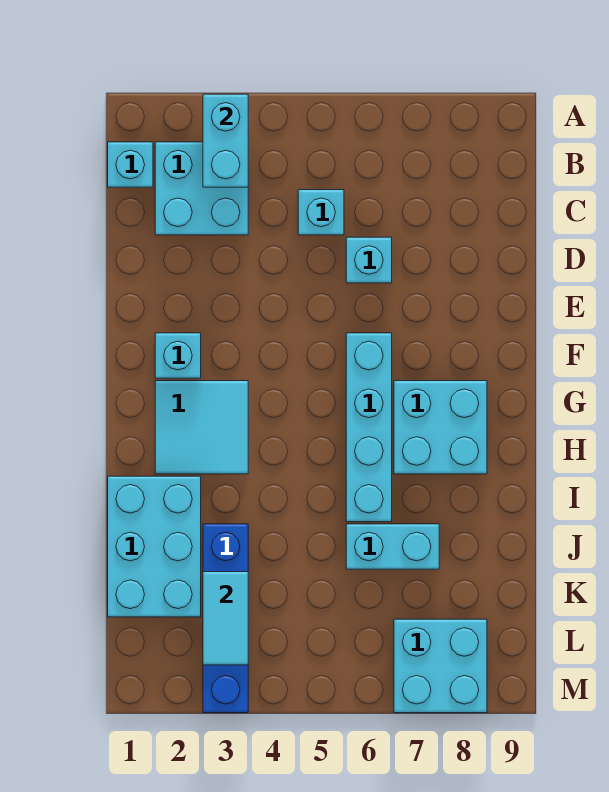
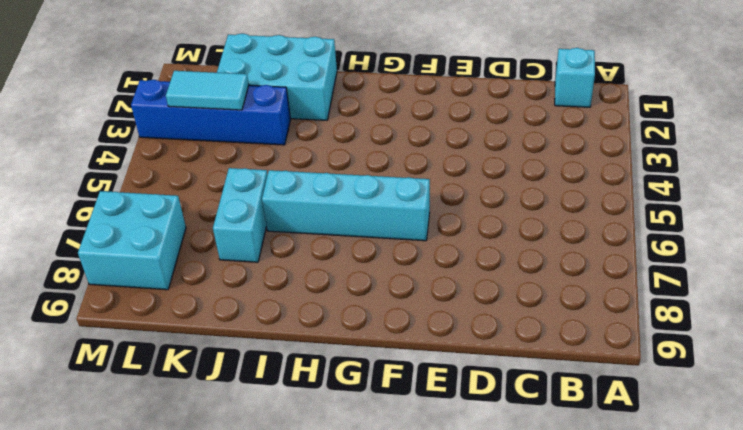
none -> cyan brick B2:C3 level 1
none -> cyan brick C5 level 1
none -> cyan brick D6 level 1

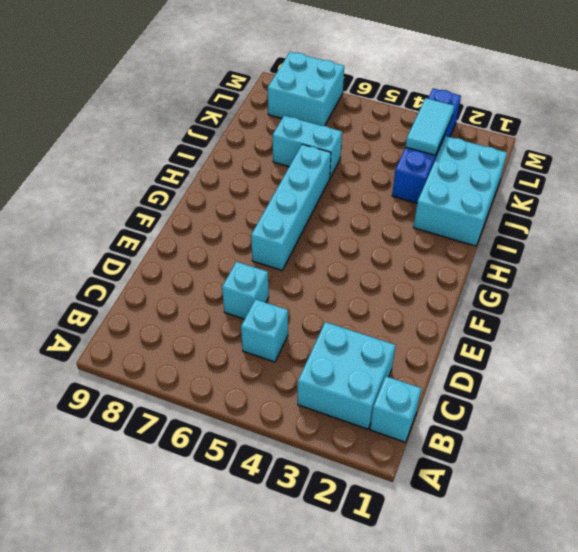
none -> cyan brick F2 level 1
none -> cyan tile G2:H3 level 1
none -> cyan brick G7:H8 level 1

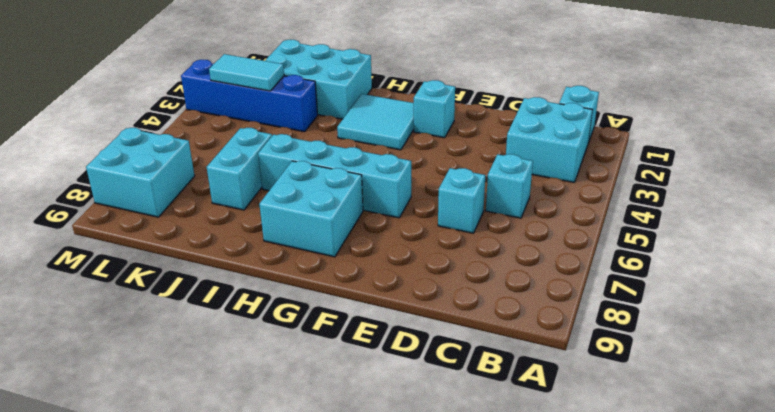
none -> cyan brick A3:B3 level 2

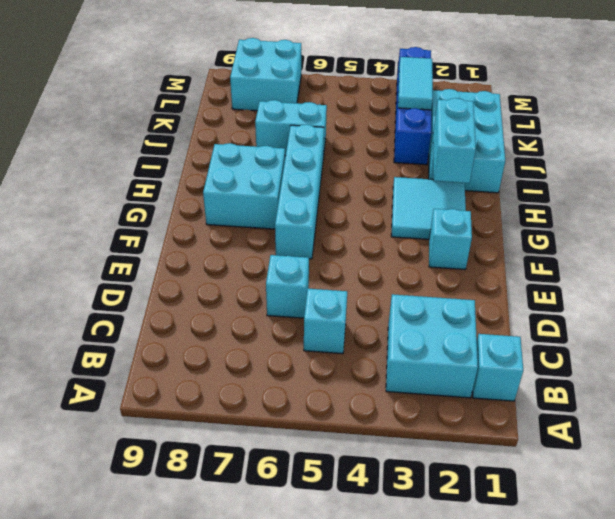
cyan brick H2:I2 level 2 -> cyan brick A3:B3 level 2

